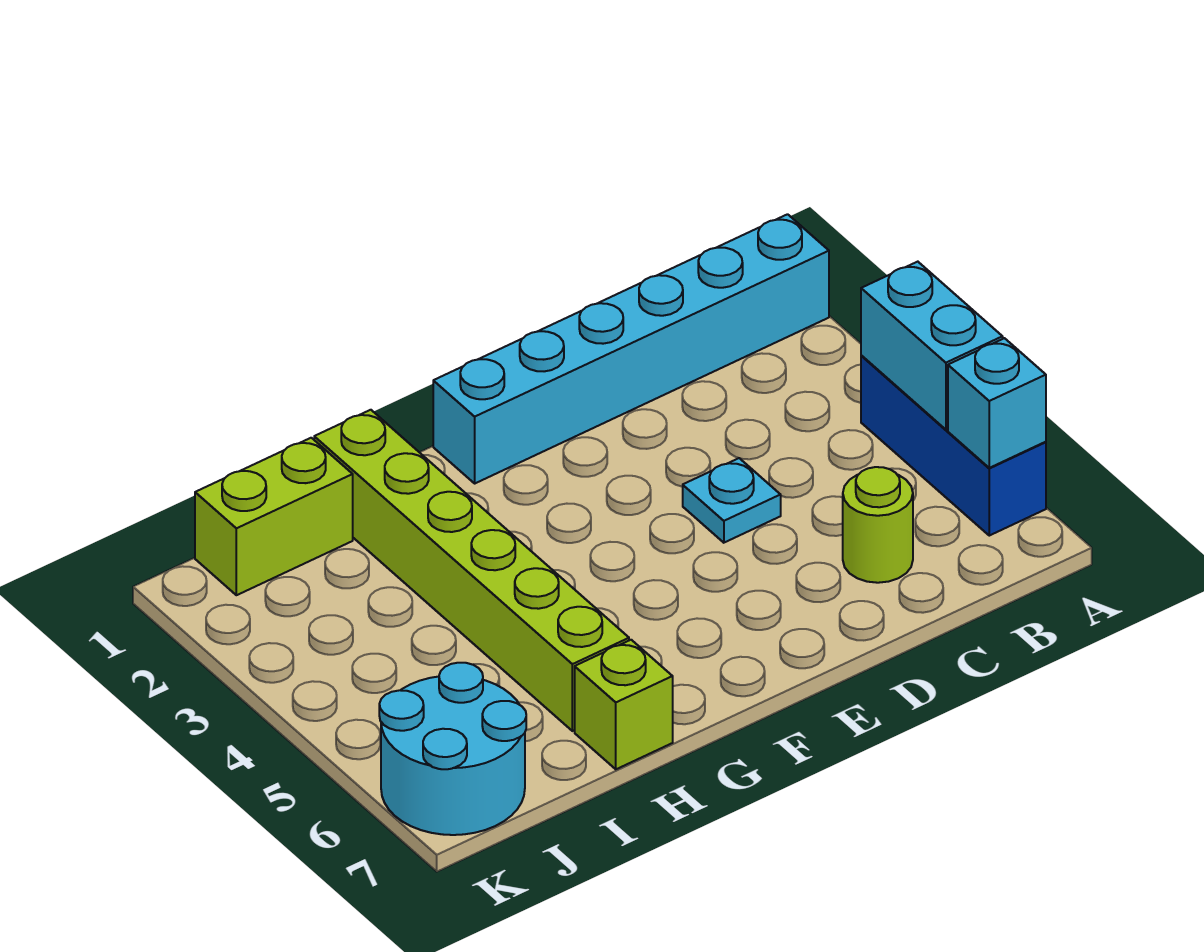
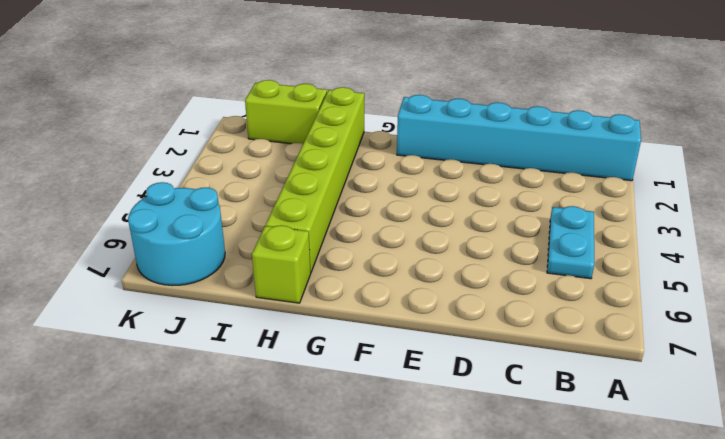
cyan plate B4:B5 level 1 -> none
none -> blue brick A4:A6 level 1
none -> lime round brick C6 level 1

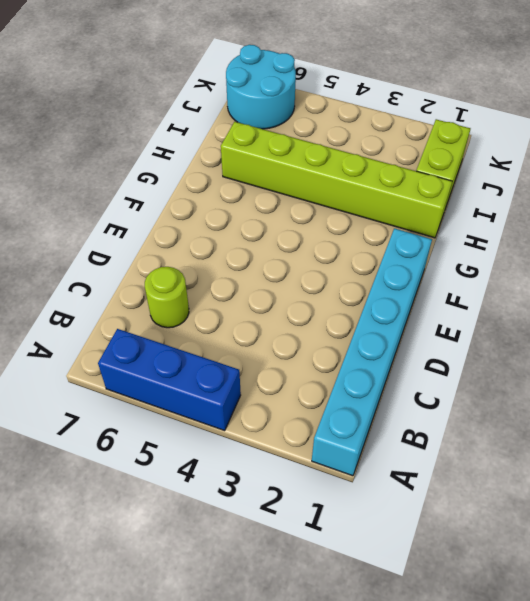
none -> cyan plate D4 level 1
none -> lime brick H7 level 1

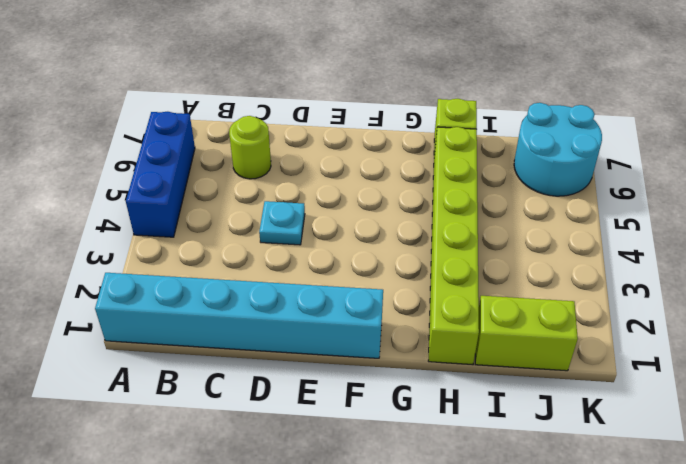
none -> cyan brick A4:A5 level 2
none -> cyan brick A6 level 2

